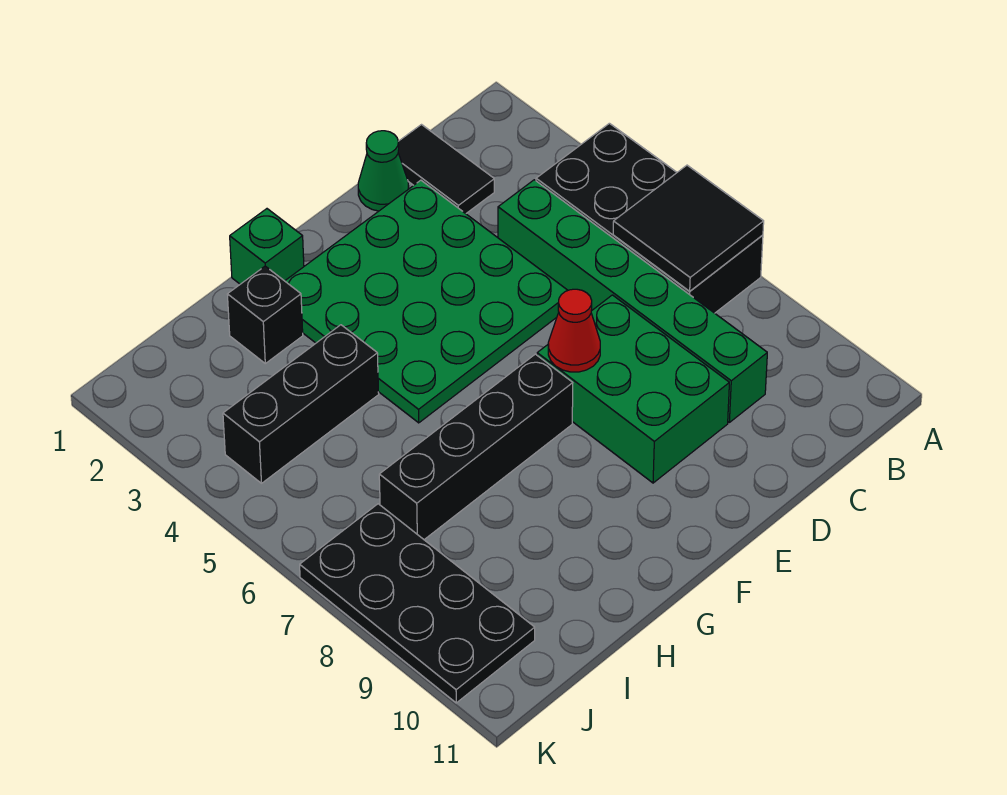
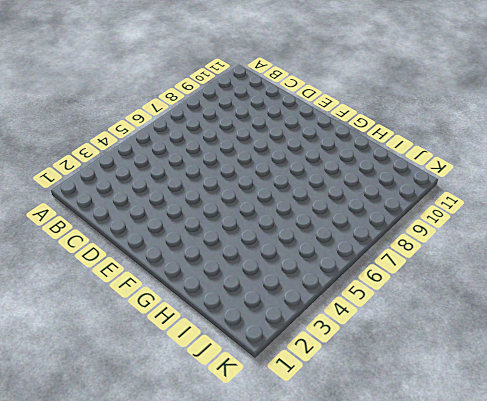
none -> black brick A4:B7 level 1
none -> black tile C1:C2 level 1
none -> green brick C4:C9 level 1

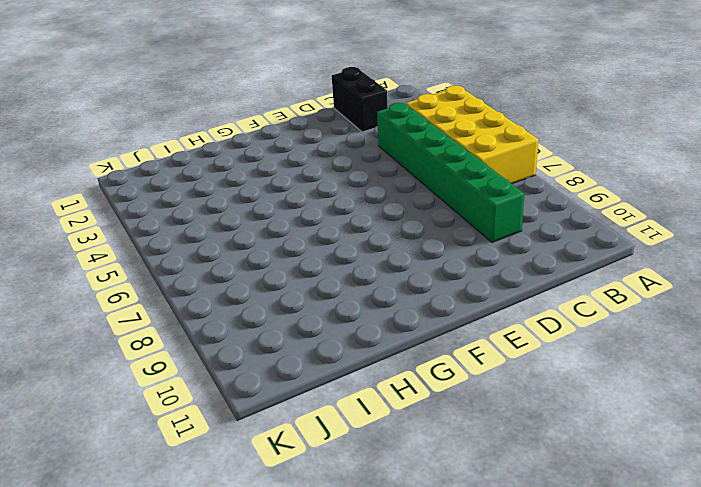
yellow brick A4:B7 level 1 -> black brick A4:B7 level 1
black brick C1:C2 level 1 -> black tile C1:C2 level 1
none -> green cone D1 level 1
none -> green plate D2:G5 level 1
none -> green brick D7:E9 level 1

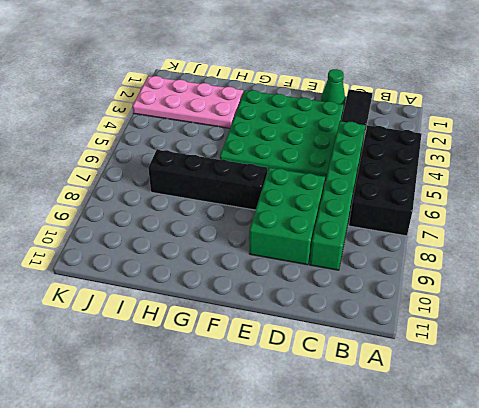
pink plate H2:K3 level 1 -> black brick H2 level 1
none -> green brick G1 level 1
none -> black brick H4:J4 level 1
none -> black plate J7:K10 level 1

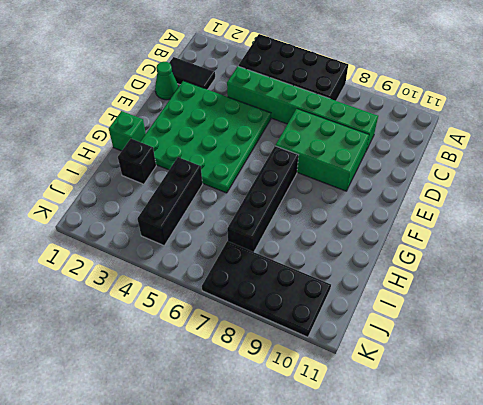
none -> black tile A6:B7 level 2
none -> red cone E7 level 2

